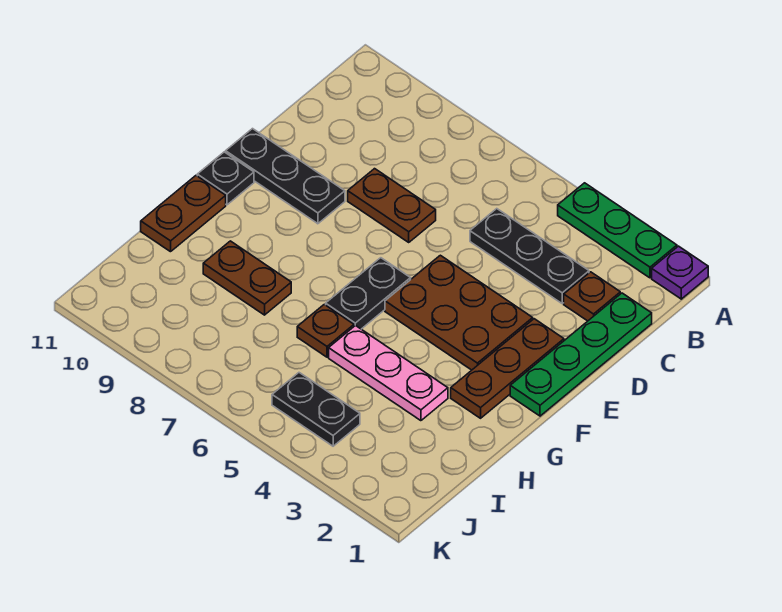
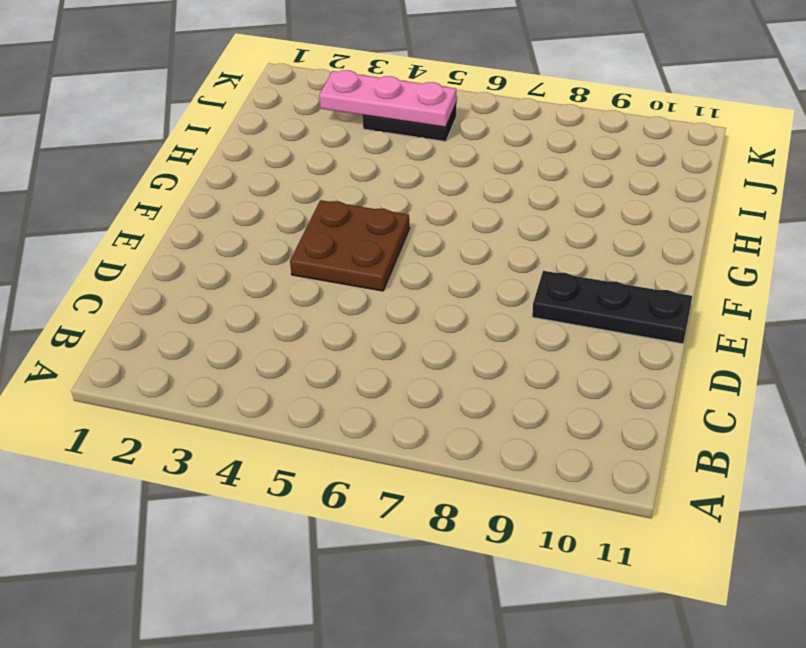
brown plate E4:F5 level 1 -> brown plate E3:F5 level 1
pink plate J3:J5 level 2 -> pink plate H3:H5 level 1
none -> purple plate A1 level 1
none -> green plate A2:A4 level 1
none -> green plate C1:F1 level 1

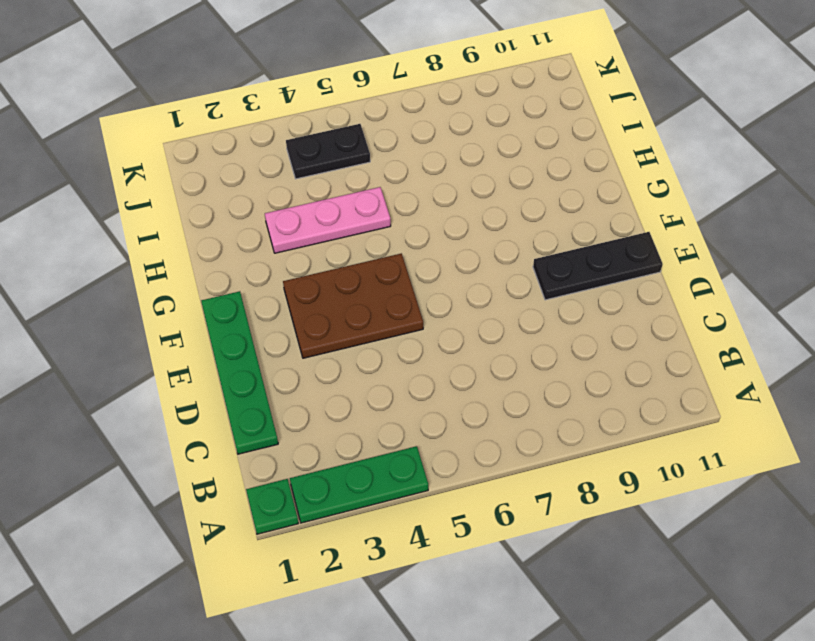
green plate A1 level 1 -> purple plate A1 level 1
none -> brown plate C2 level 1
none -> black plate C3:C5 level 1
none -> brown plate D7:D8 level 1

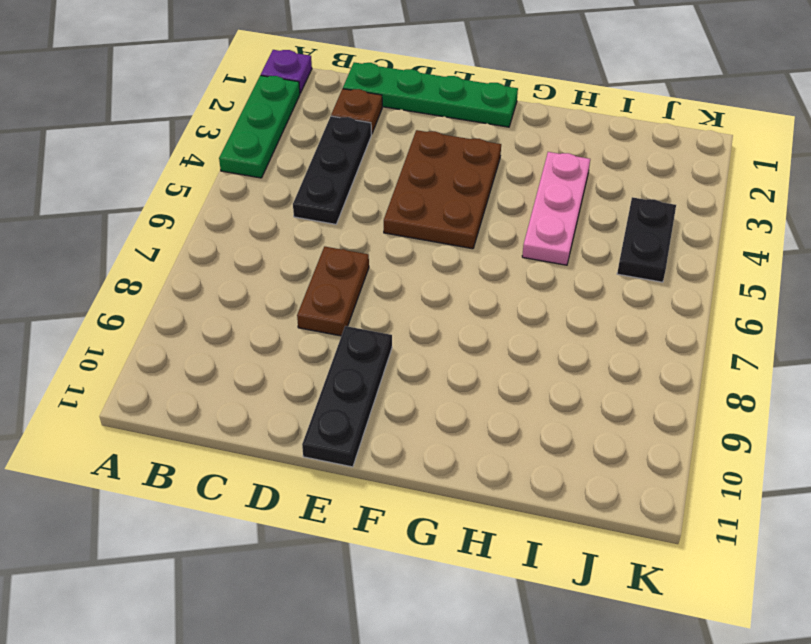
none -> brown plate E2:G2 level 1
none -> black plate F6:G6 level 1
none -> black plate F11 level 1

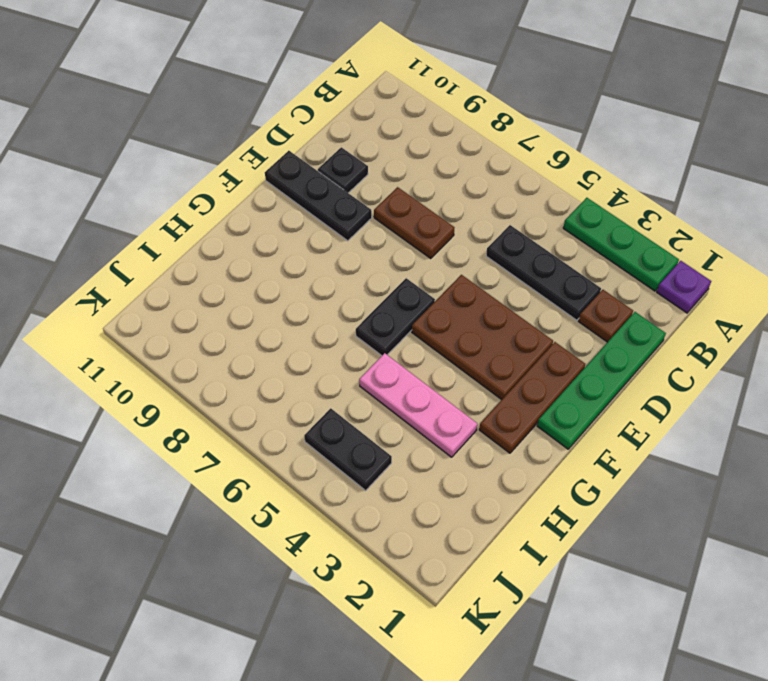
black plate D10 level 1 -> black plate F11 level 1
none -> brown plate G11:H11 level 1
none -> brown plate H6 level 1
none -> brown plate H8:H9 level 1

